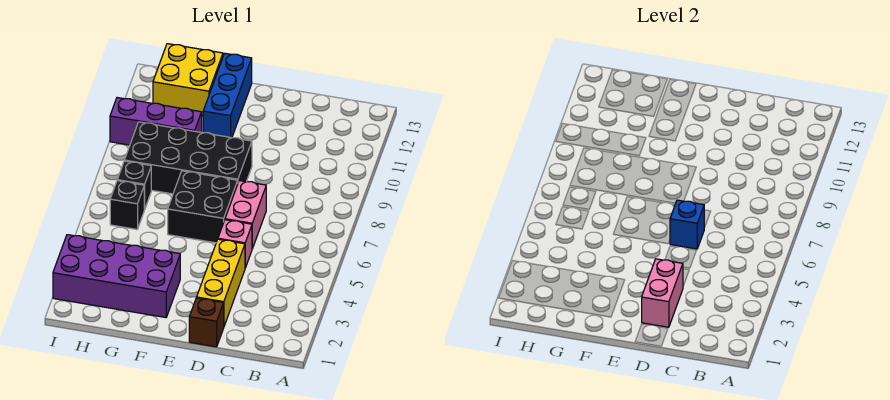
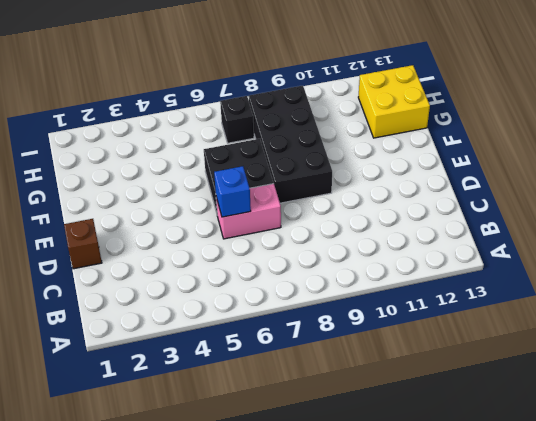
none -> yellow brick D2:D4 level 1
none -> pink brick D5 level 1
none -> purple brick F2:I3 level 1

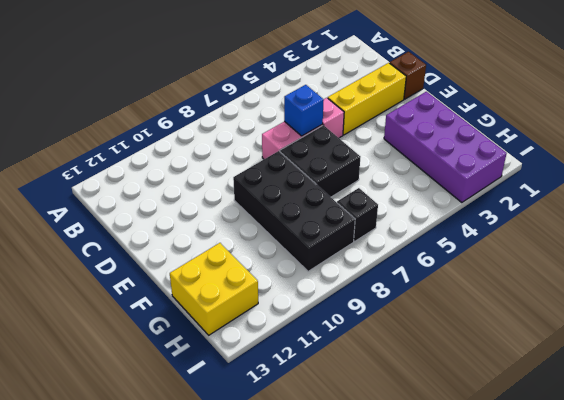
none -> blue brick F11:F13 level 1
none -> purple brick G10:I10 level 1
none -> black brick H6 level 1

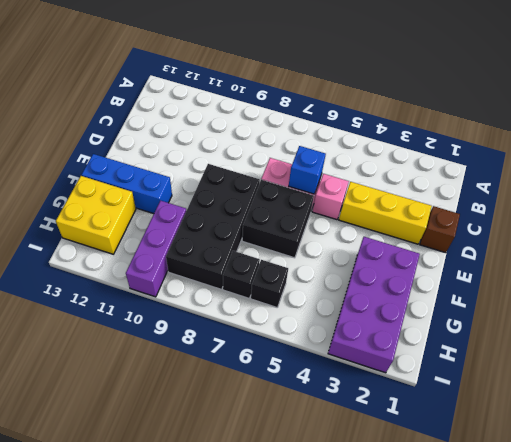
none -> pink brick D2:D3 level 2

